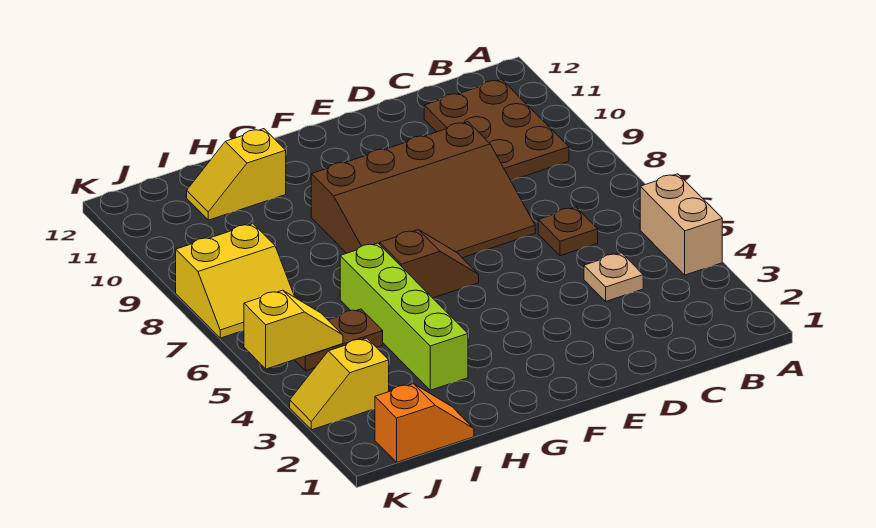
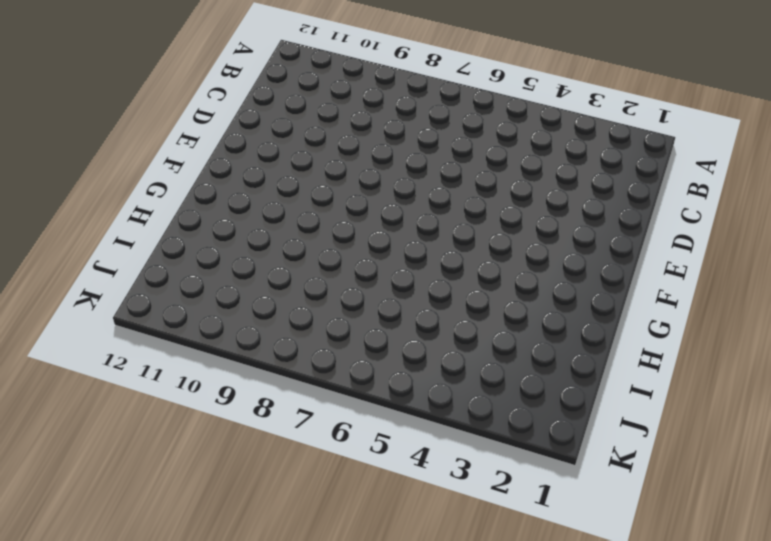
none -> tan brick A4:A5 level 1
none -> brown plate B9:C11 level 1
none -> tan plate C4 level 1

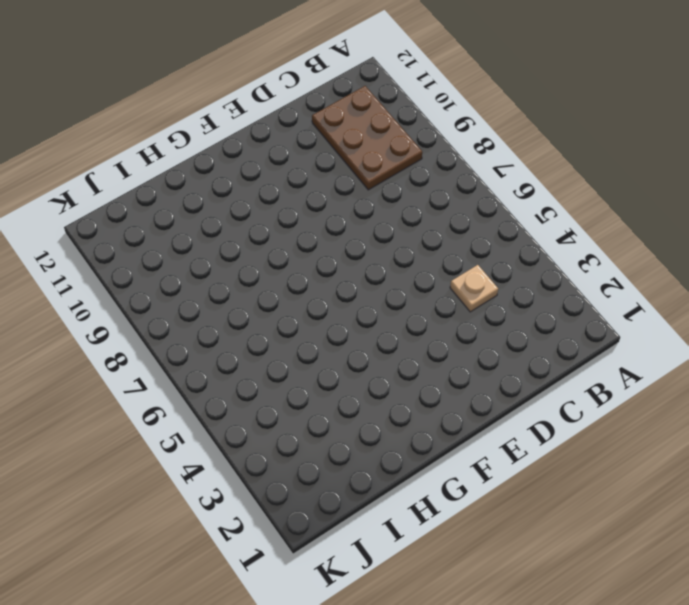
none -> tan brick A4:A5 level 1
none -> brown plate C6 level 1
none -> brown slope D7:G9 level 1 top 9

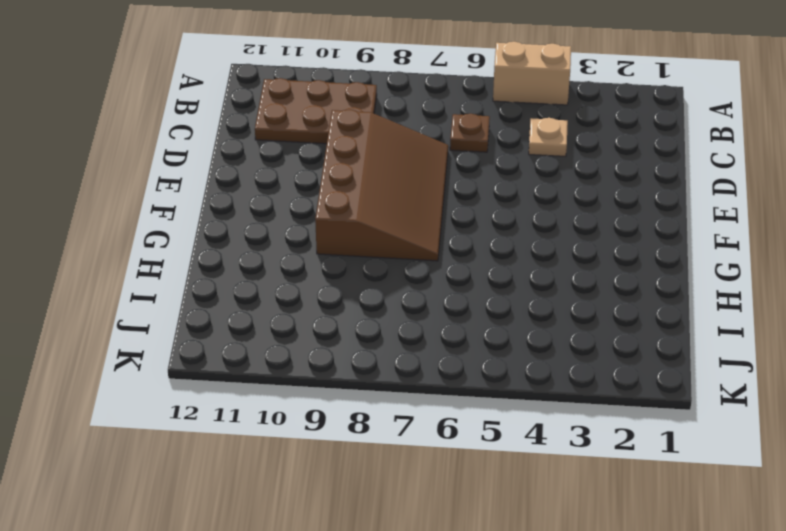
none -> brown slope F6:G6 level 1 top G
none -> lime brick H3:H6 level 1
none -> yellow slope H11:I11 level 1 top H

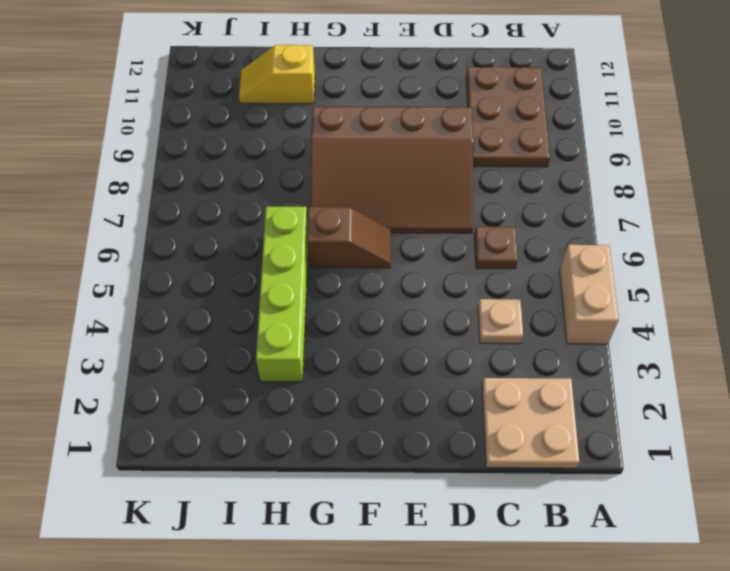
tan plate B1:C2 level 1 -> none
none -> orange slope I1:J1 level 1 top J
none -> brown plate I5:J5 level 1
none -> yellow slope J3:K3 level 1 top J

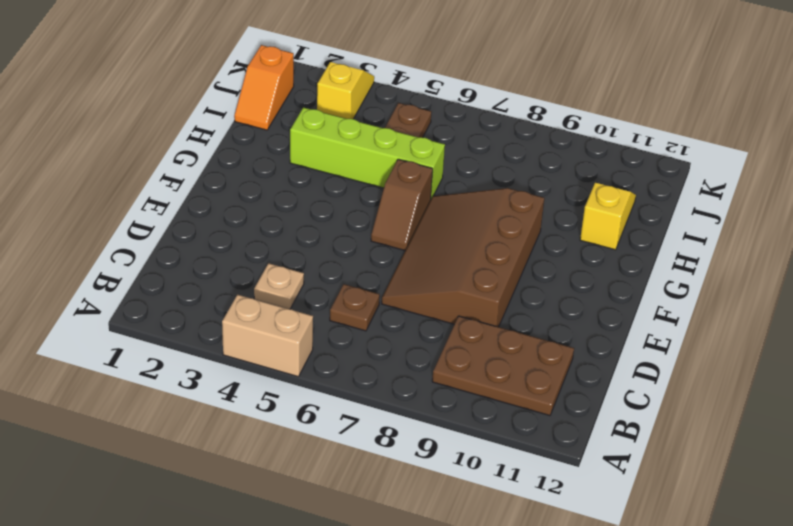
none -> yellow slope J7:K8 level 1 top 8
none -> yellow slope J5:K5 level 2 top K

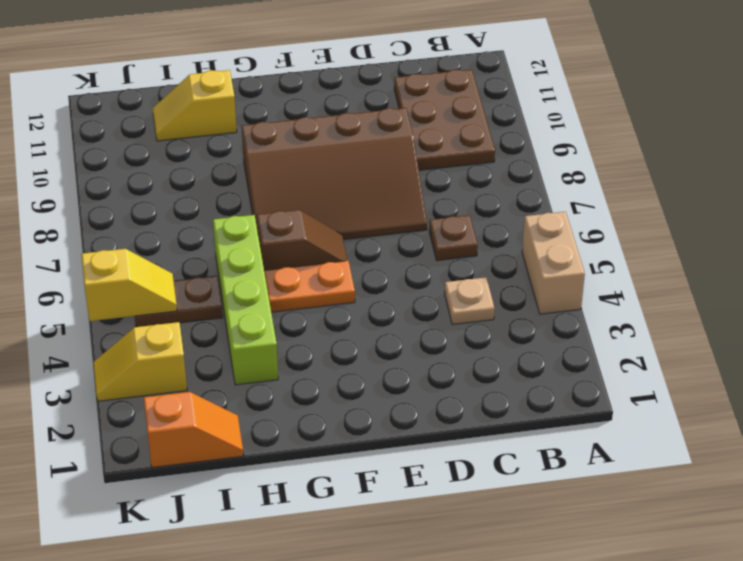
orange plate F5:G5 level 1 -> none
none -> yellow slope J7:K8 level 1 top 8

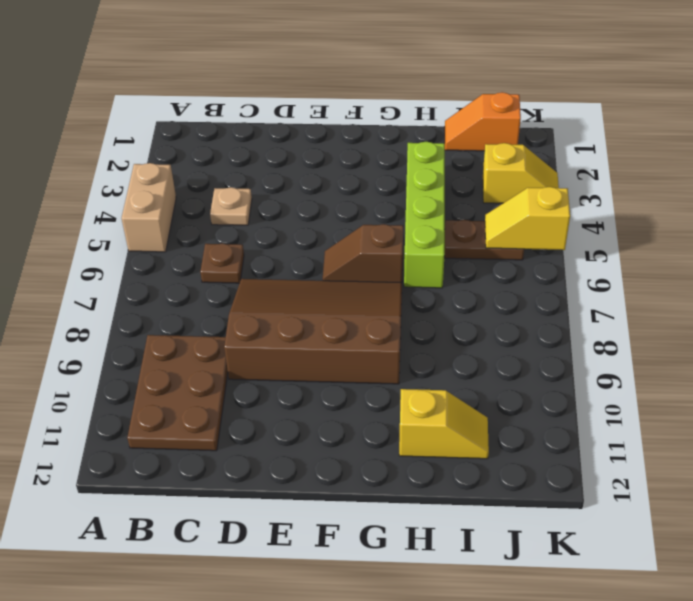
none -> yellow slope J7:K8 level 1 top 8

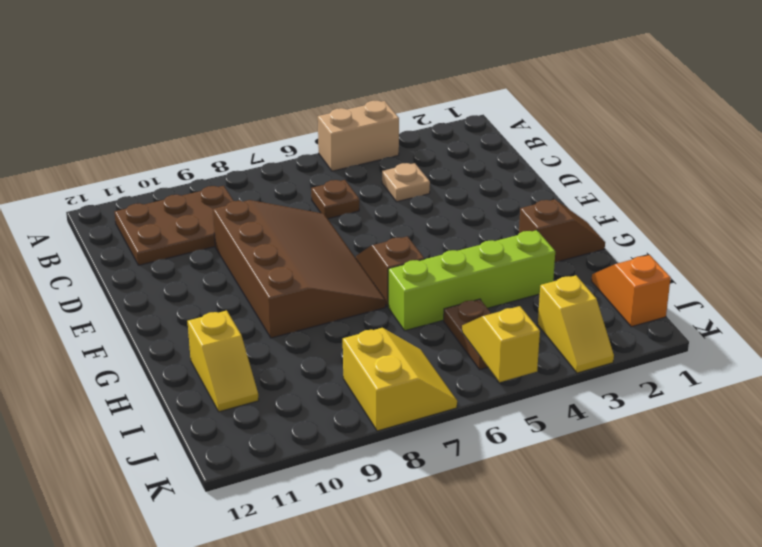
brown slope G1:G2 level 1 top 2 -> none

